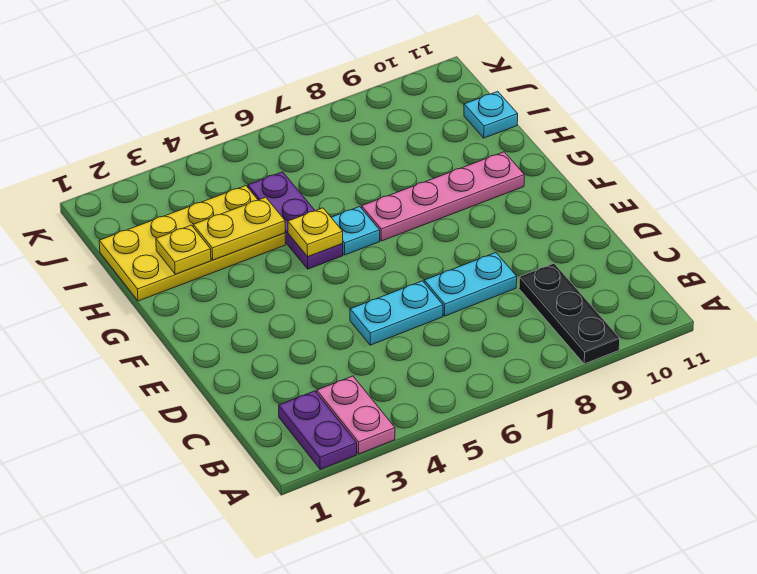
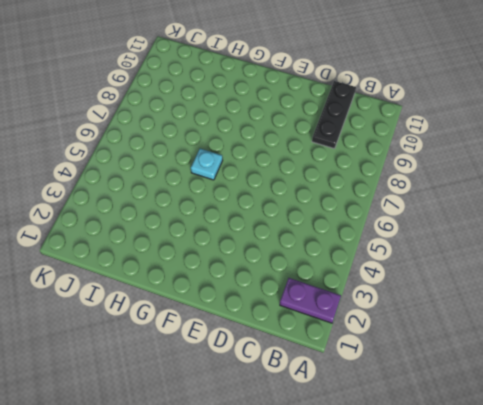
black plate C9:C11 level 1 -> black plate A9:C9 level 1
none -> pink plate A3:B3 level 1
none -> cyan plate D5:D6 level 1
none -> cyan plate D7:D8 level 1

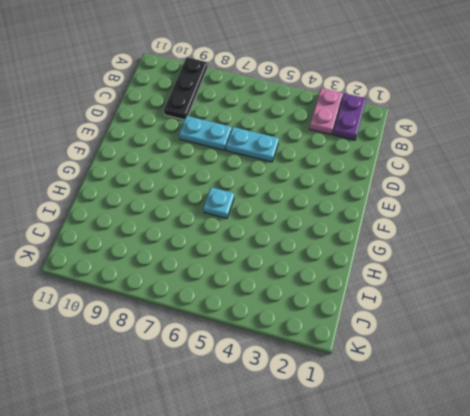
none -> purple plate G5:I5 level 1
none -> pink plate G7:G10 level 1
none -> yellow plate H1:I4 level 1

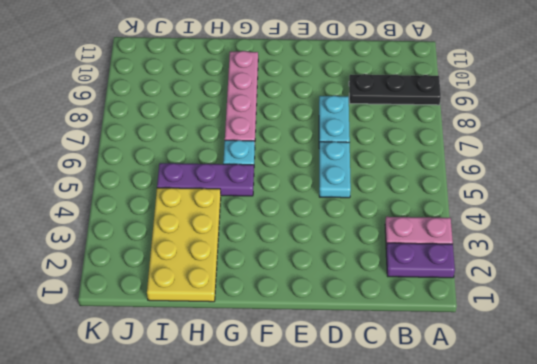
none -> cyan plate I11 level 1
none -> yellow plate G5 level 2
none -> yellow plate H2 level 2

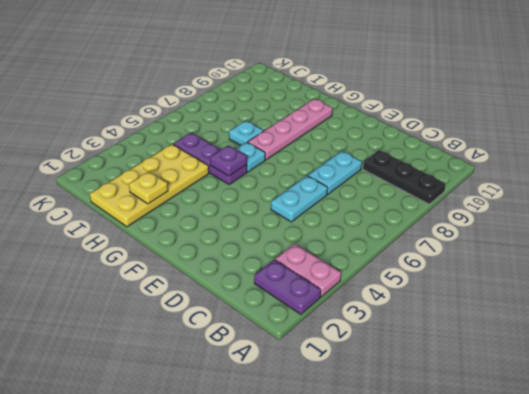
purple plate G5 level 2 -> yellow plate G5 level 2
cyan plate H7 level 1 -> cyan plate I11 level 1
none -> yellow plate H3:H4 level 2

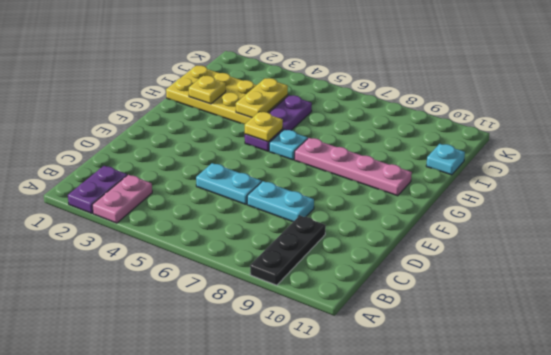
yellow plate H4:I4 level 2 -> yellow plate H3:H4 level 2

